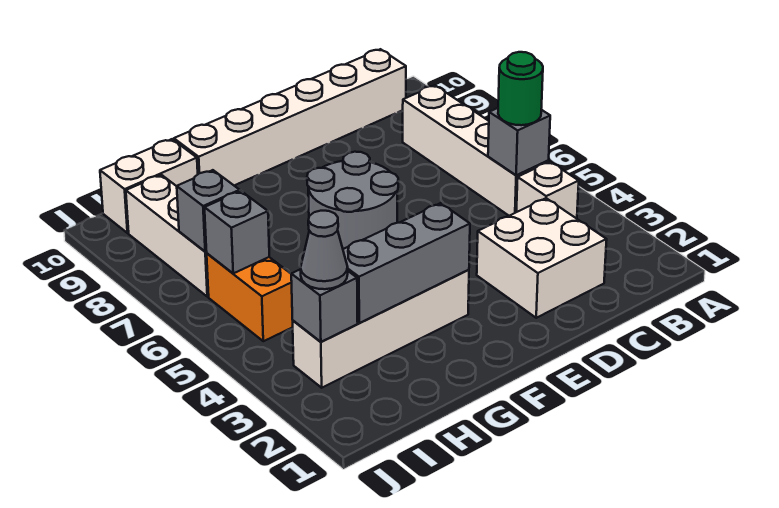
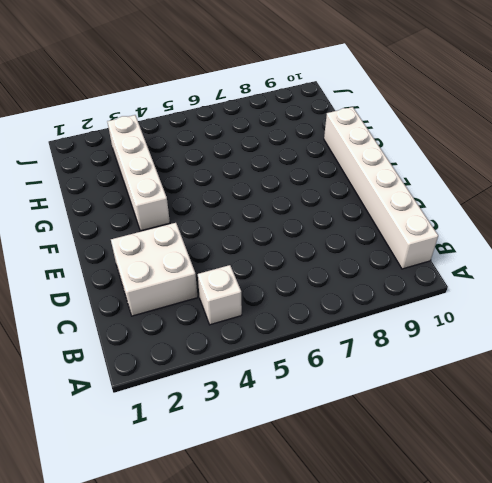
none -> white brick B5:B8 level 1
none -> grey round brick E6:F7 level 1
none -> white brick H10:I10 level 1

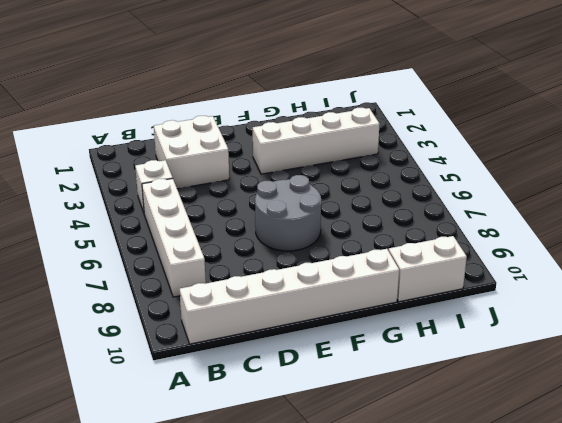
none -> orange brick I5:I6 level 1
none -> white brick I7:I9 level 1
none -> grey brick B5 level 2

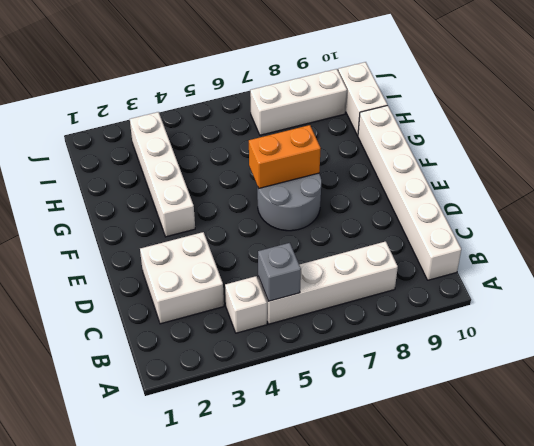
orange brick F6:F7 level 2 -> orange brick I5:I6 level 1
none -> grey brick F3:H3 level 2
none -> grey brick I3 level 2
none -> grey brick I6 level 2

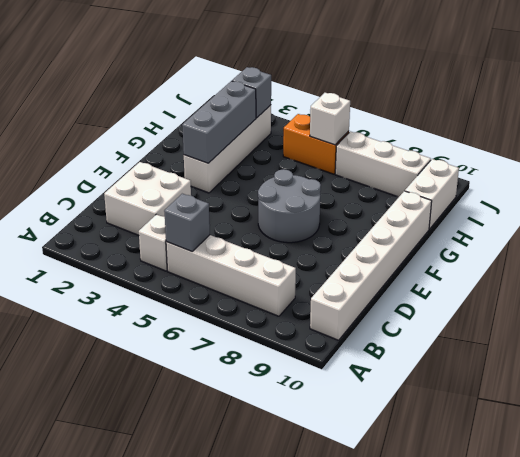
white brick I6 level 2 -> grey brick I6 level 2
none -> grey brick I7 level 2
none -> green round brick B5 level 3
none -> grey cone I3 level 3

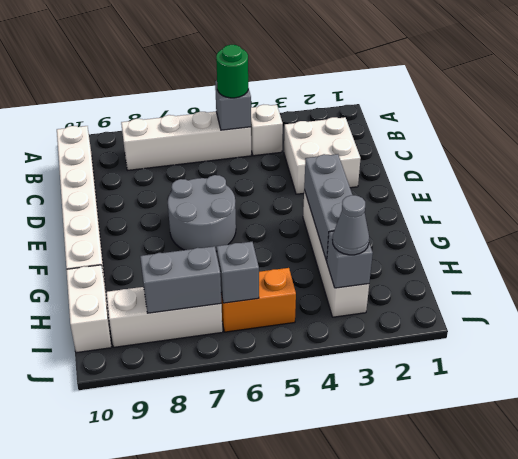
grey brick I7:I8 level 2 -> grey brick I7 level 2

